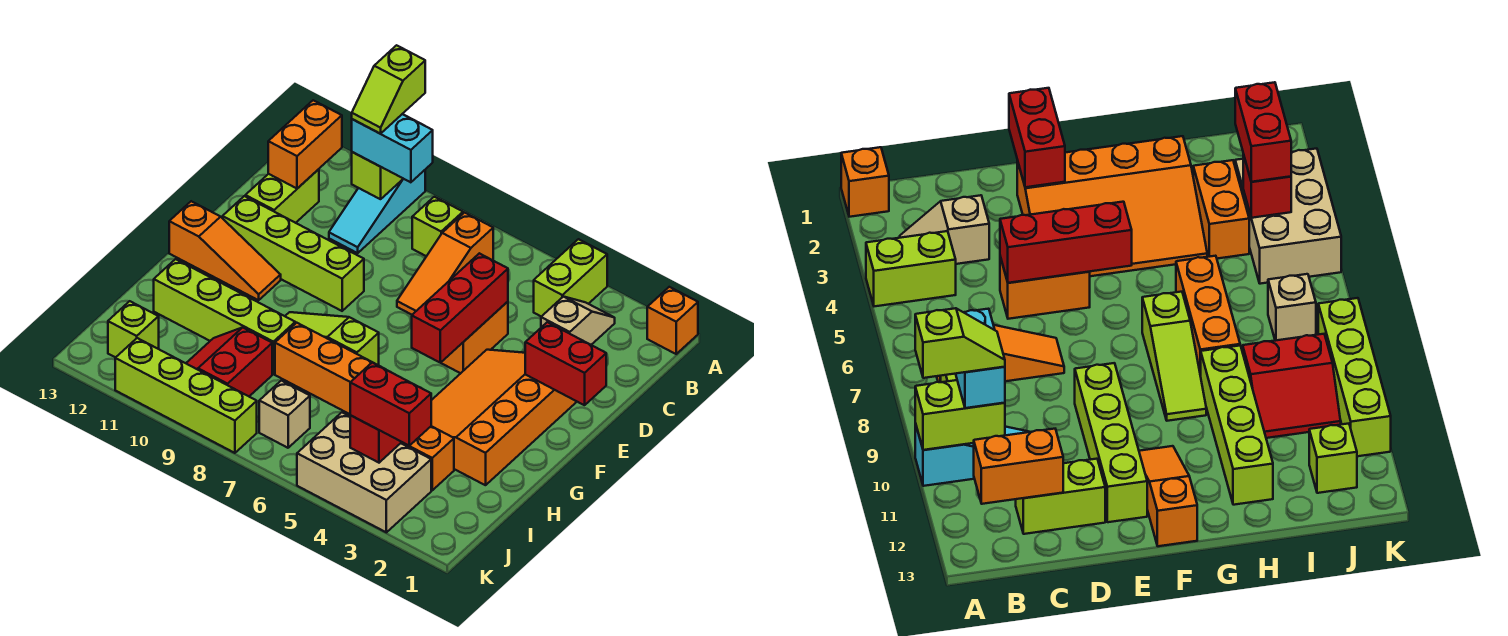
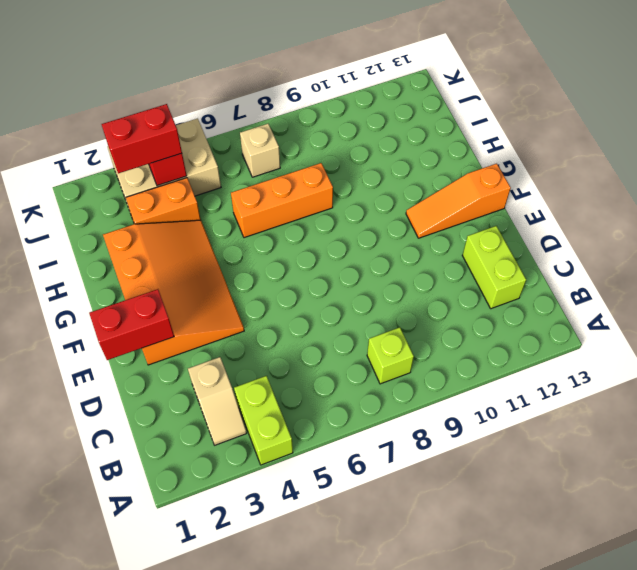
none -> orange brick A1 level 1
none -> cyan slope A10:C10 level 1 top A
none -> orange slope B7:D7 level 1 top B

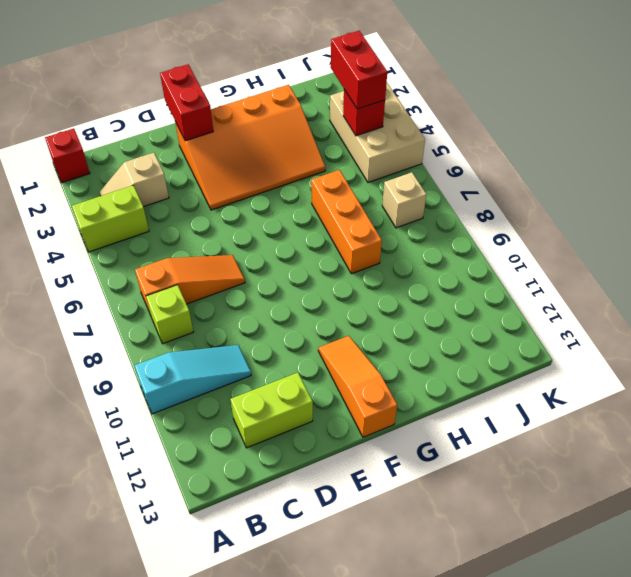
red brick A1 level 1 -> orange brick A1 level 1
none -> orange brick D5:E5 level 1
none -> lime brick E9:E12 level 1
none -> lime slope G7:G9 level 1 top 7

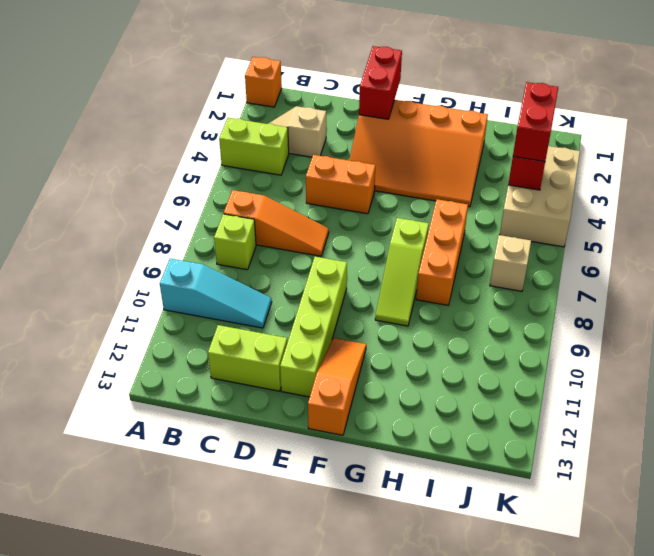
none -> lime brick H9:H12 level 1
none -> orange brick I3:I4 level 1
none -> red slope I9:J10 level 1 top 9

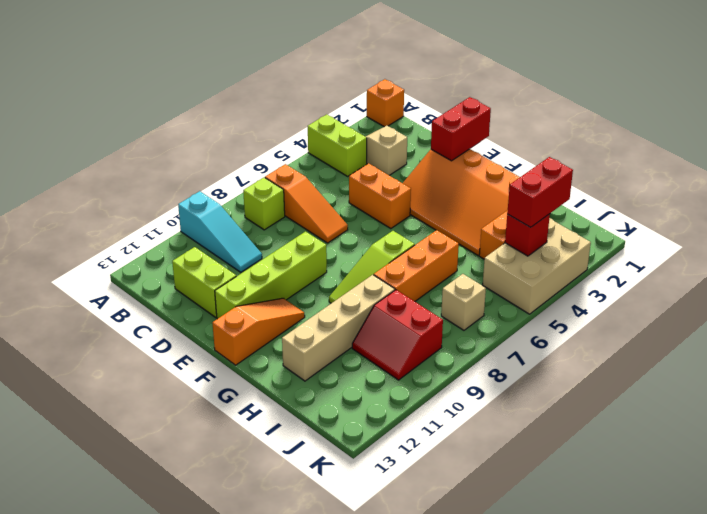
tan brick H9:H12 level 1 -> lime brick H9:H12 level 1
none -> lime brick J12 level 1
none -> lime brick K8:K11 level 1
none -> lime brick A10:B10 level 2

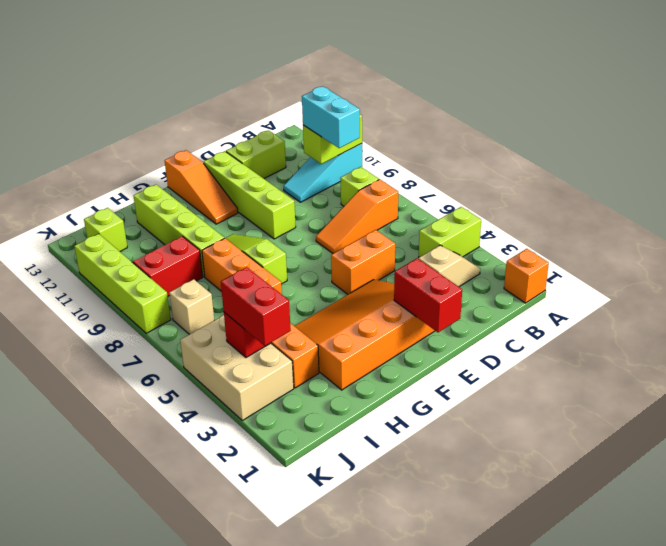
none -> orange brick B12:C12 level 2
none -> red brick D5:F5 level 2
none -> lime slope A10:B10 level 4 top A

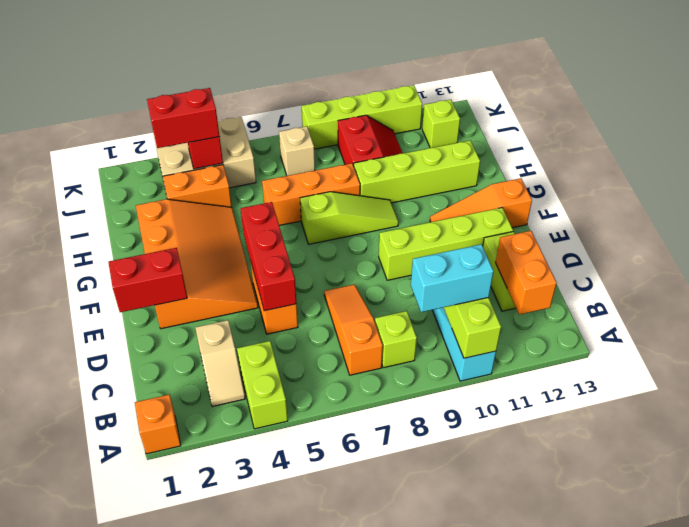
none -> lime slope A10:B10 level 4 top A

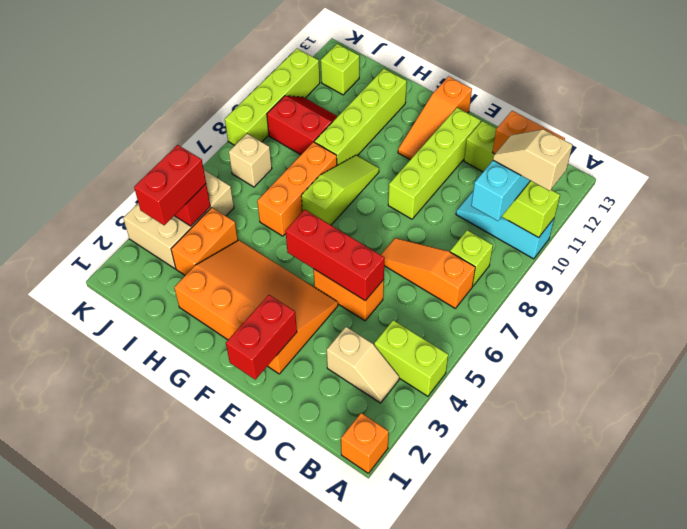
tan slope A10:B10 level 4 top A -> lime slope A10:B10 level 4 top A

